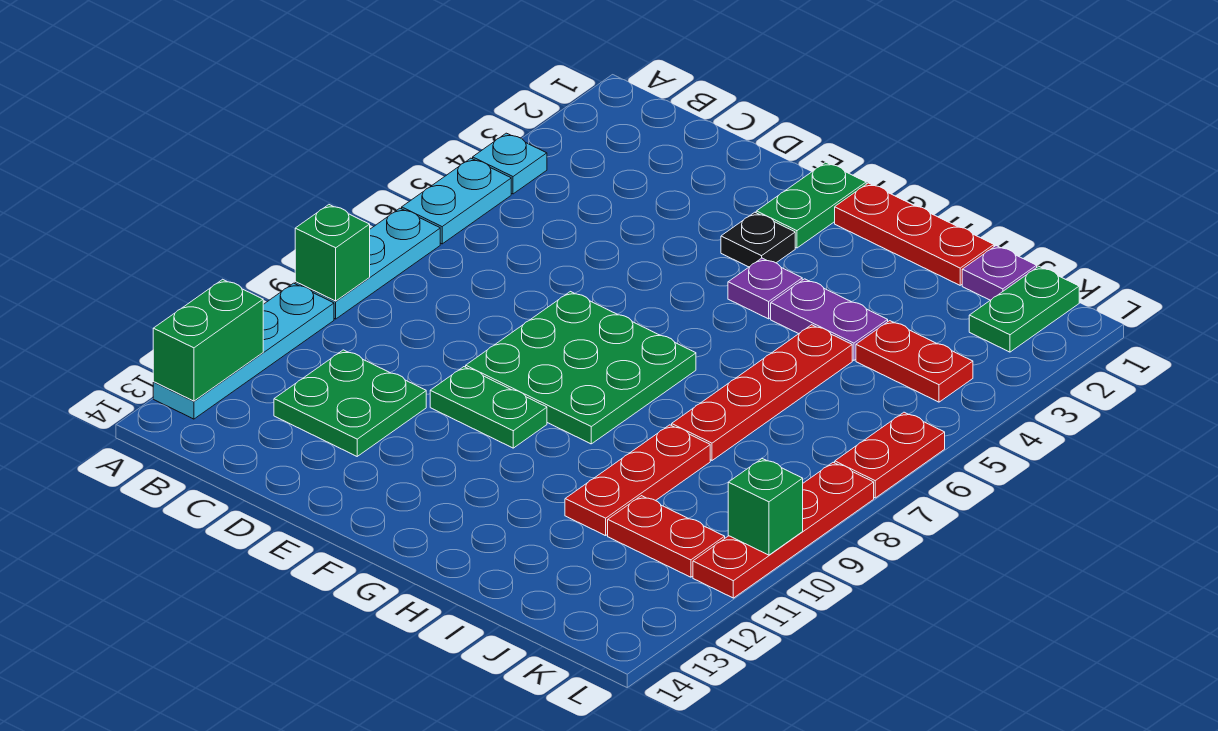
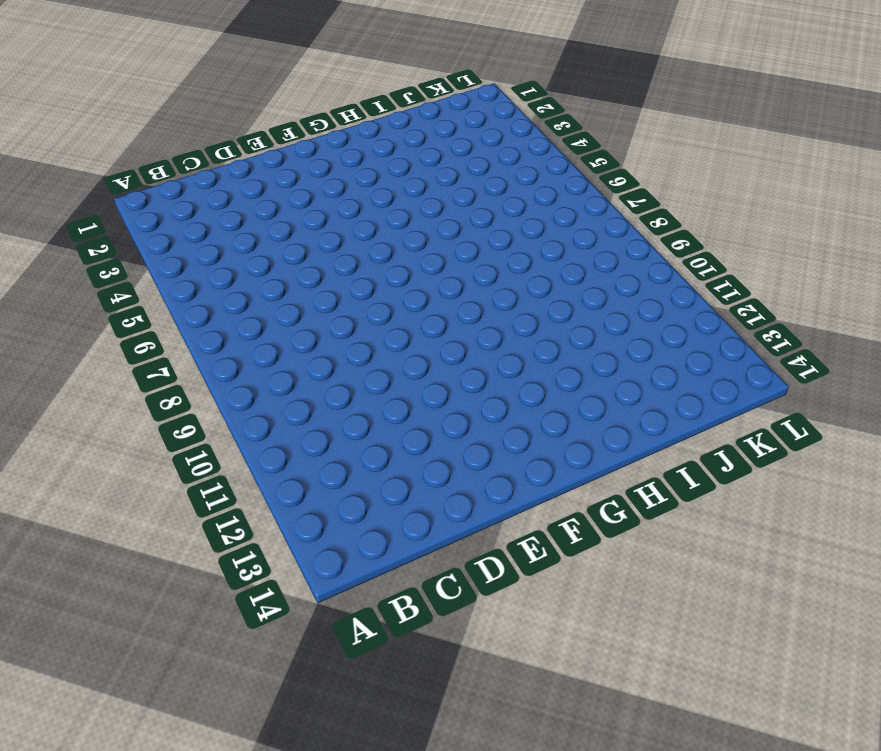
none -> cyan plate A4 level 1
none -> cyan plate A5:A6 level 1
none -> cyan plate A7:A9 level 1

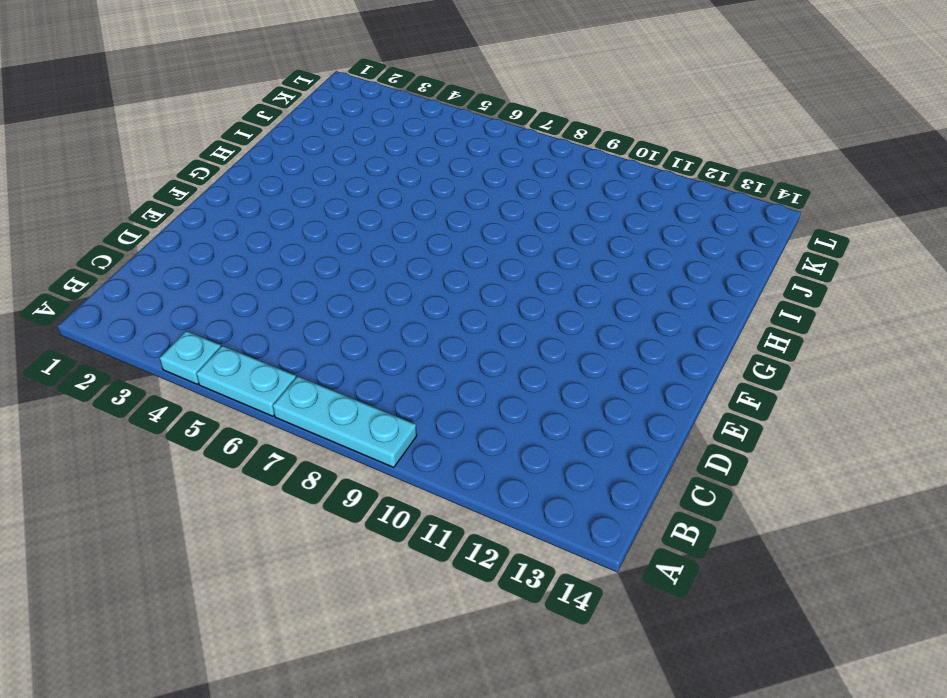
none -> cyan plate A10:A13 level 1
none -> green plate C11:D12 level 1
none -> green plate E7:G9 level 1

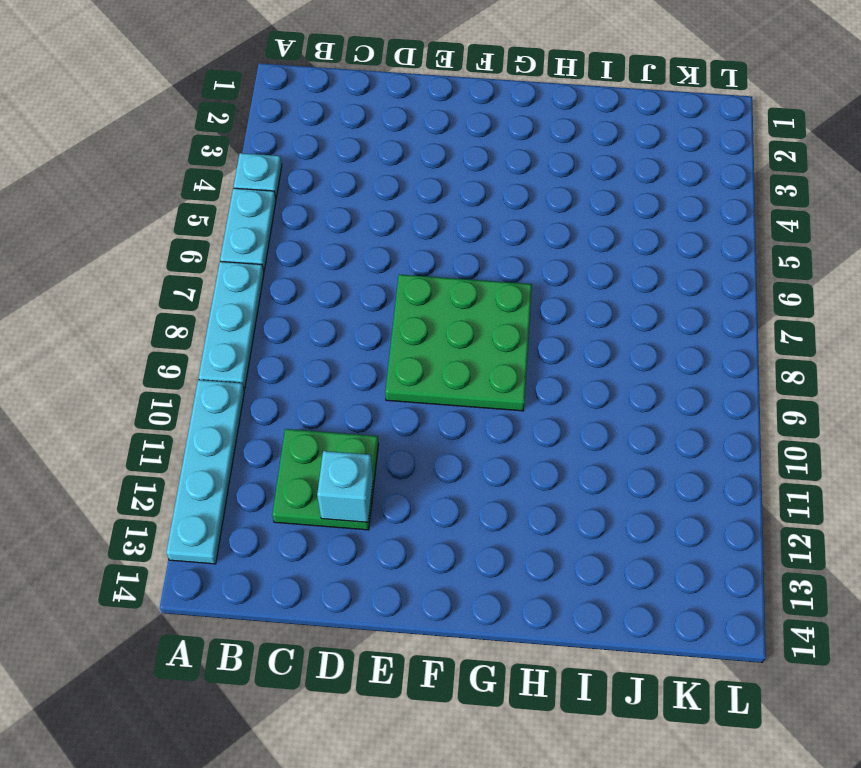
cyan brick D12 level 2 -> none
none -> green plate E10:F10 level 1
none -> green plate F1:F2 level 1
none -> black plate F3 level 1

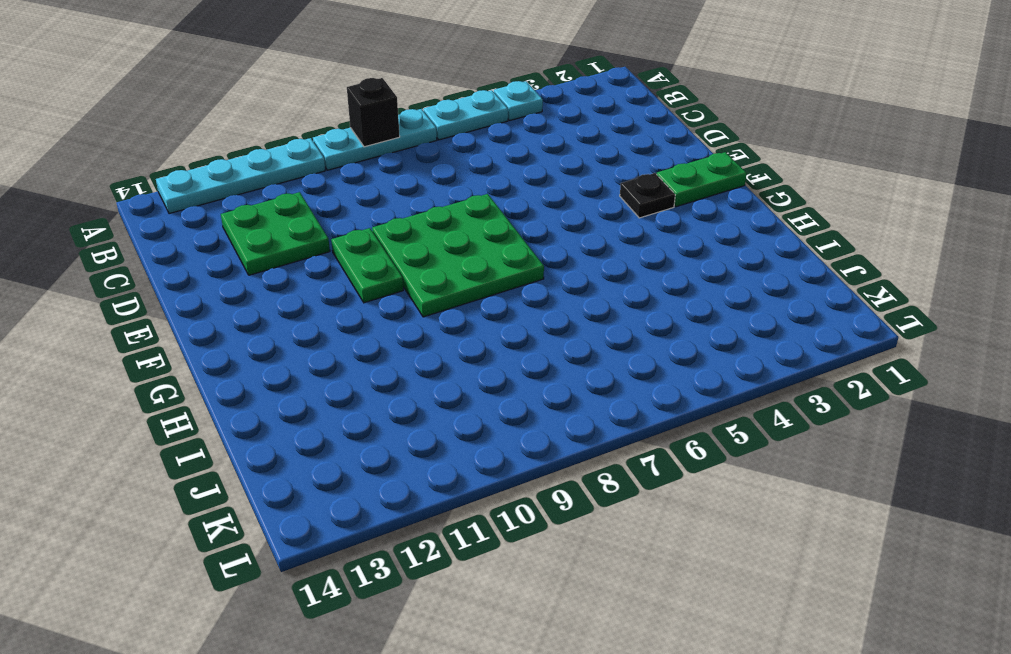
black brick A8 level 2 -> none
none -> red plate G1:I1 level 1
none -> purple plate G4 level 1
none -> purple plate H4:I4 level 1

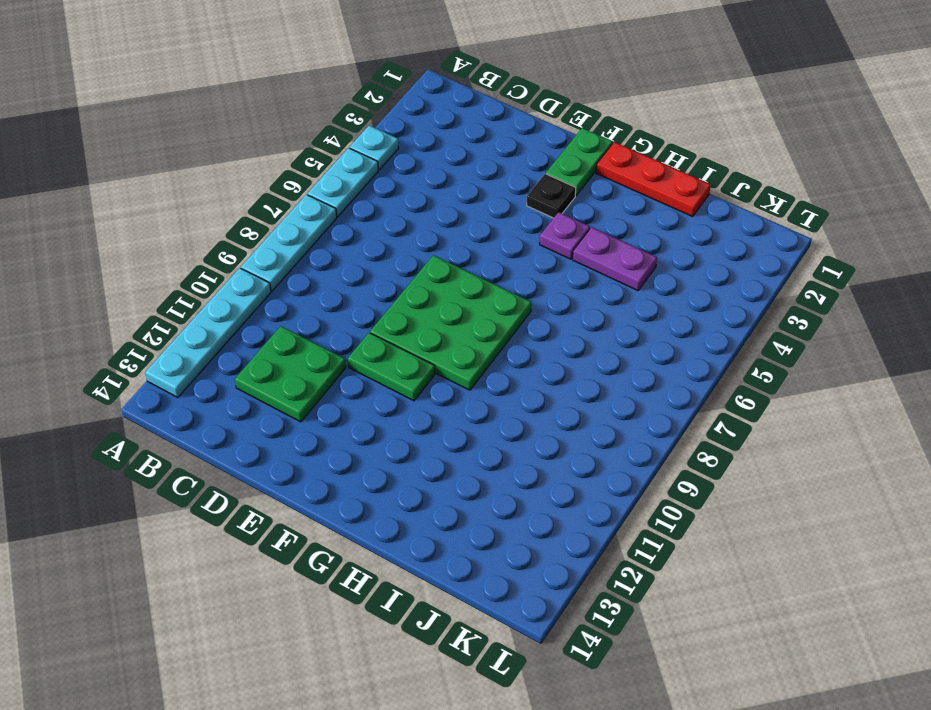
none -> red plate I5:I8 level 1
none -> red plate I9:I11 level 1
none -> purple plate J1 level 1

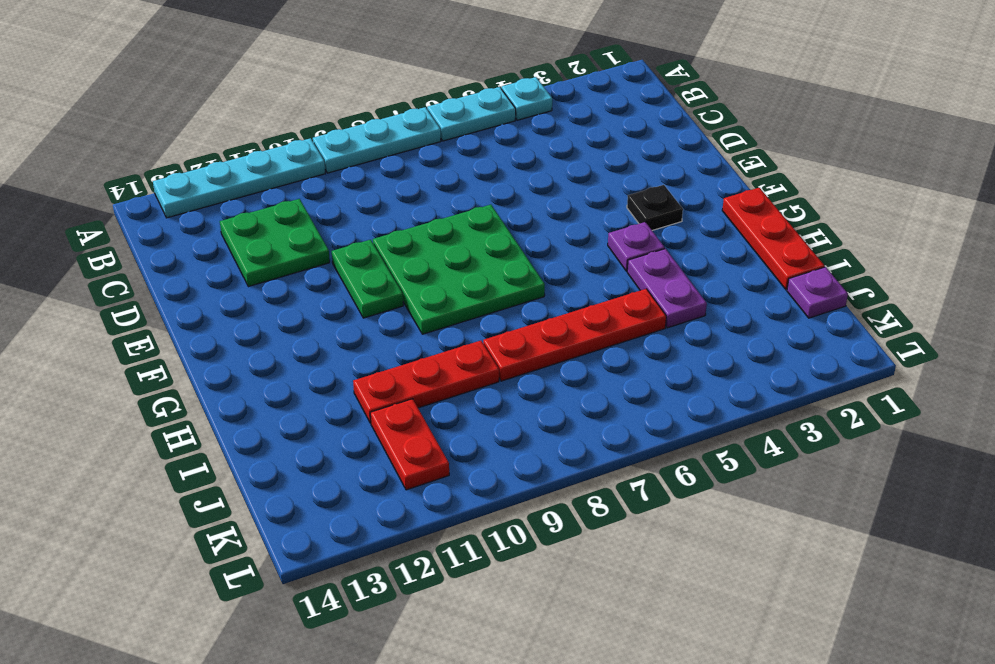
none -> green plate F1:F2 level 1
none -> red plate J4:K4 level 1
none -> green plate K1:K2 level 1

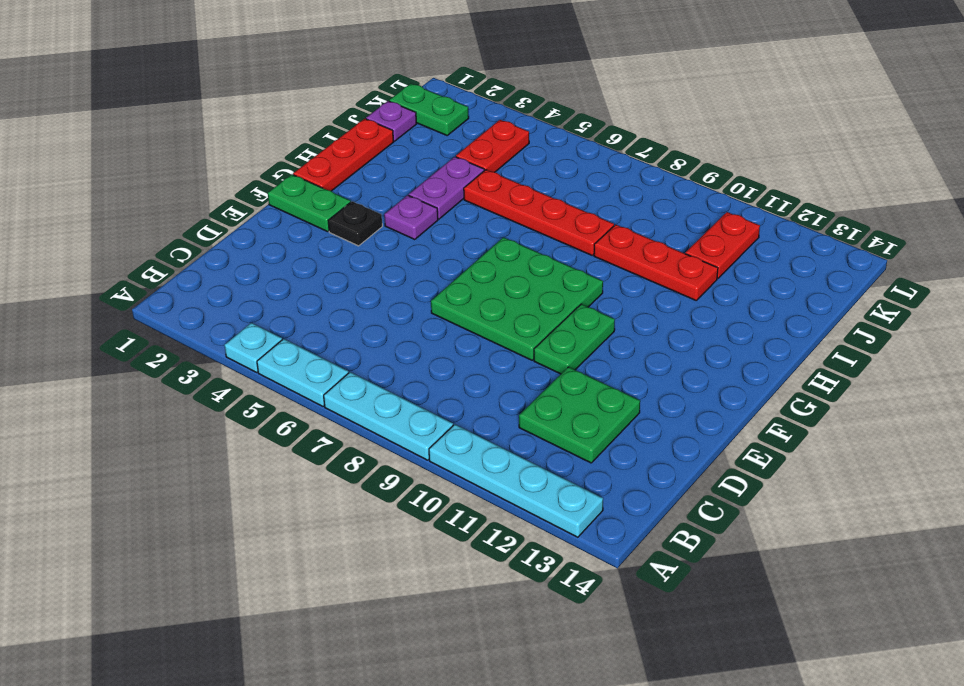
none -> red plate L6:L7 level 1
none -> red plate L8:L11 level 1
none -> green brick A9 level 2

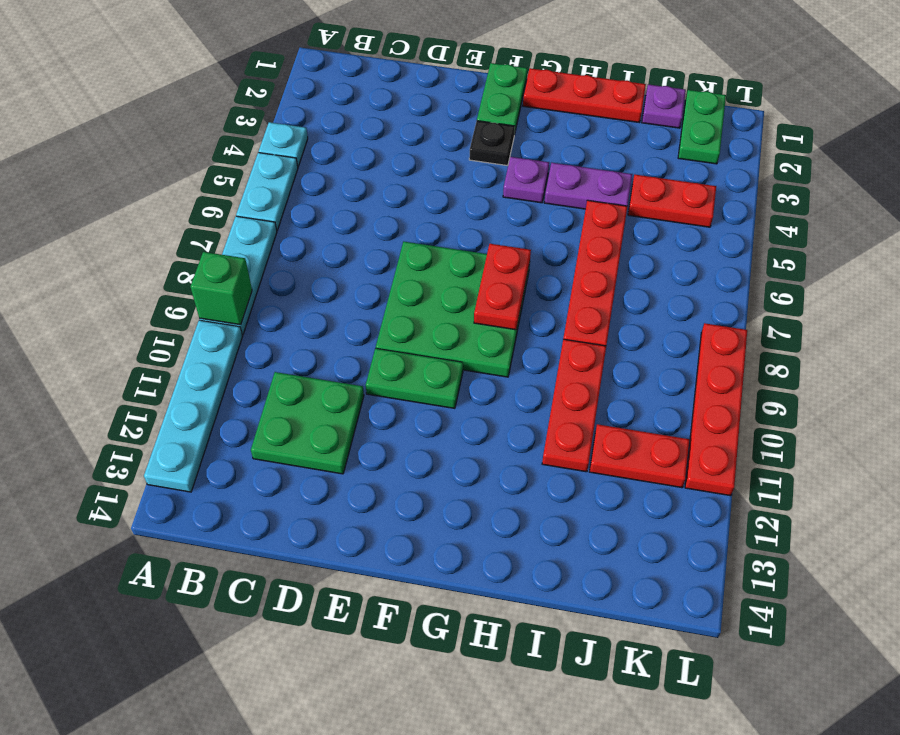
red plate G7:G8 level 2 -> red plate L6:L7 level 1
none -> green brick A12:A13 level 2
none -> green brick L10 level 2

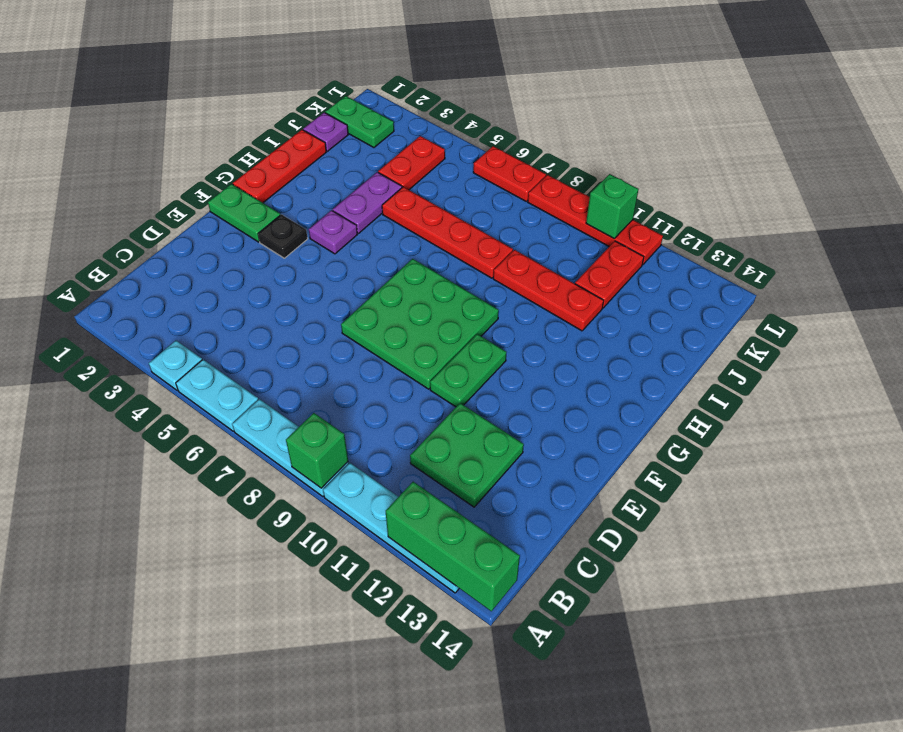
green brick A12:A14 level 2 -> green brick A12:A13 level 2

